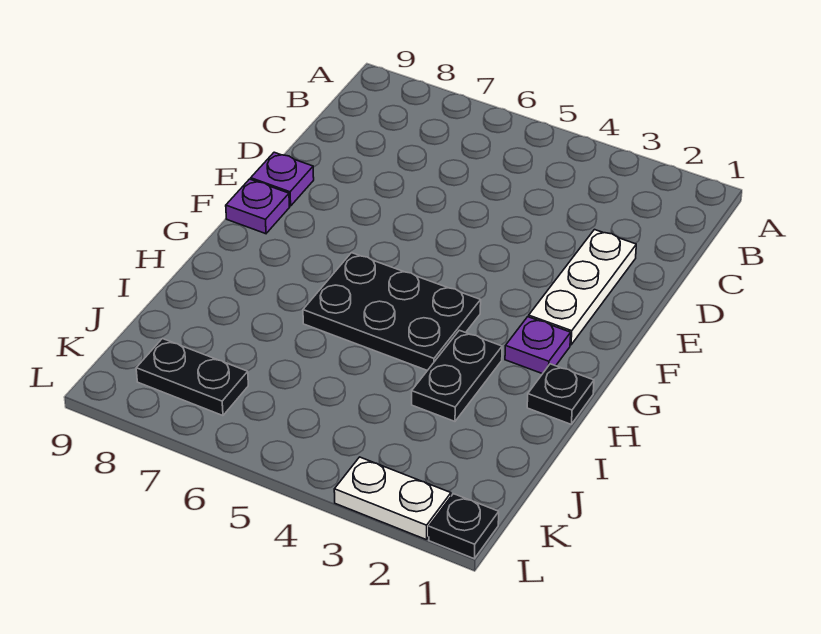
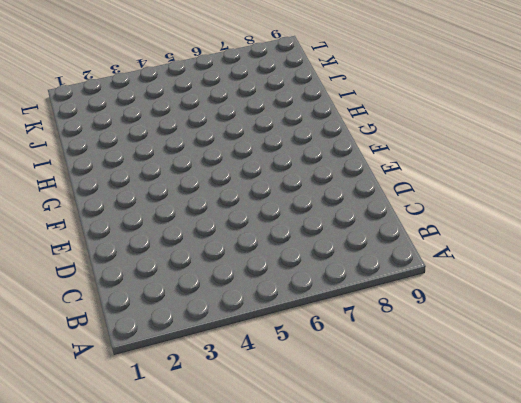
none -> white plate D2:F2 level 1
none -> purple plate E9 level 1

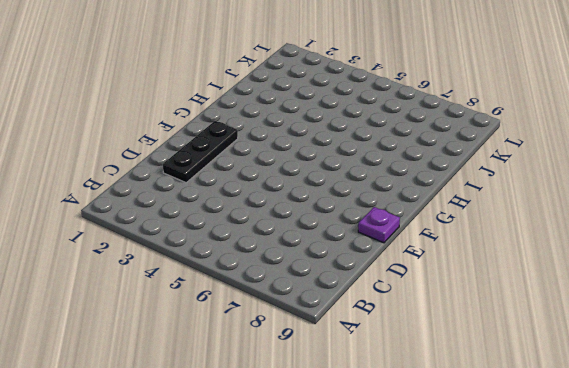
black plate D2:F2 level 1 -> white plate D2:F2 level 1
none -> purple plate F9 level 1
none -> purple plate G2 level 1

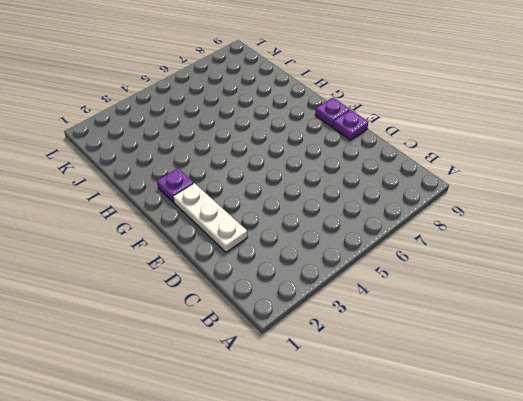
none -> black plate G4:H6 level 1
none -> black plate H1 level 1

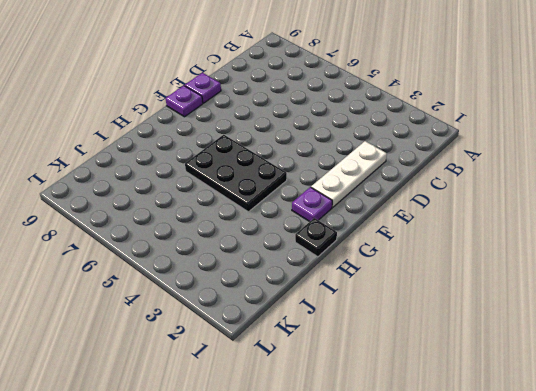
none -> black plate H3:I3 level 1
none -> black plate K7:K8 level 1

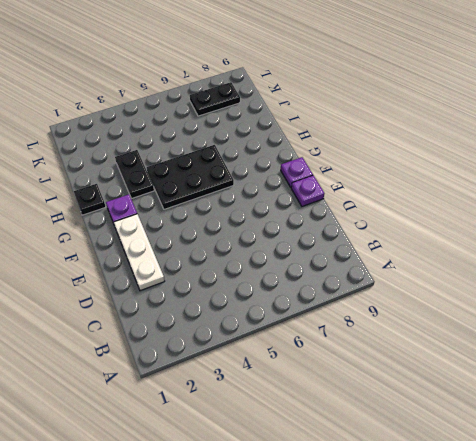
none -> black plate L1 level 1
none -> white plate L2:L3 level 1

